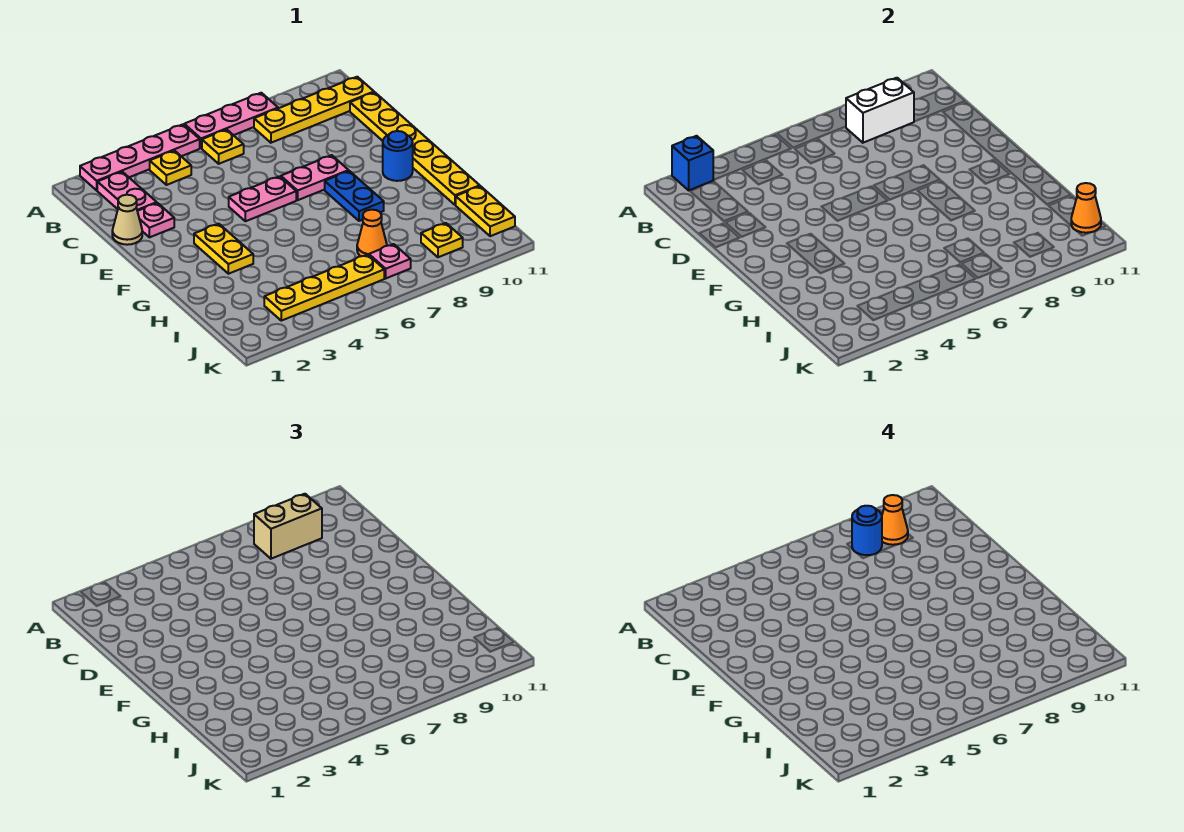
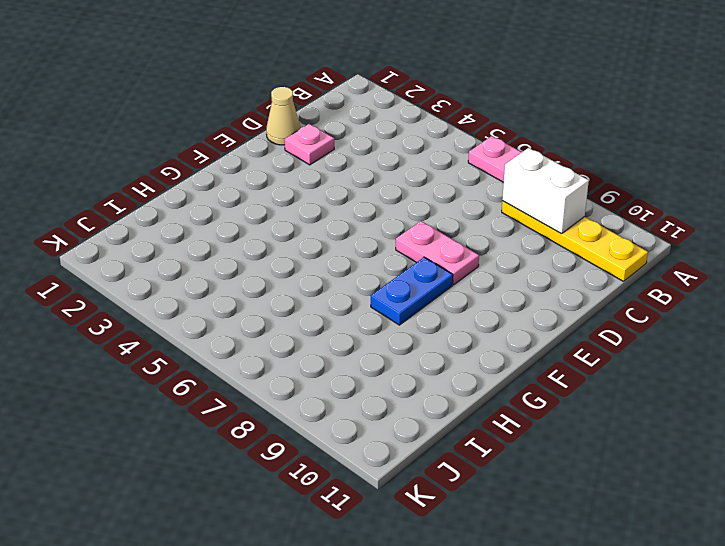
none -> pink plate A2:A5 level 1
none -> pink plate B2:C2 level 1
none -> yellow plate B4 level 1

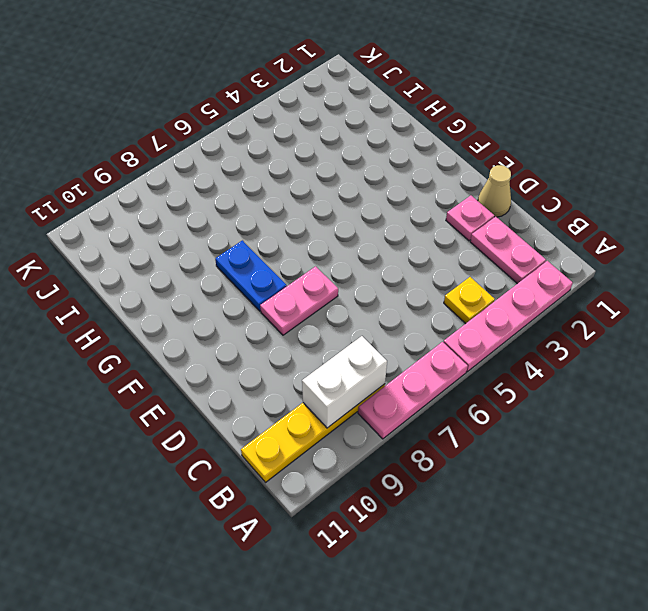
none -> yellow plate B6 level 1
none -> yellow plate C11:H11 level 1
none -> pink plate E5:E6 level 1

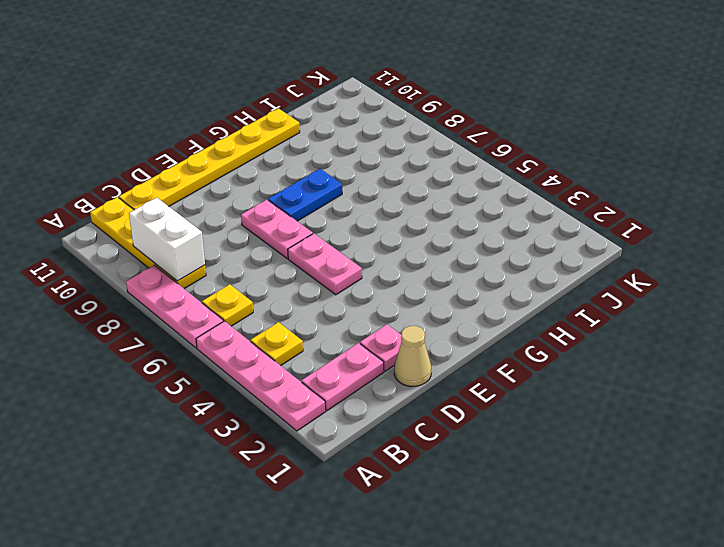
none -> yellow plate F3:G3 level 1
none -> blue round brick F10 level 1
none -> orange cone I7 level 1

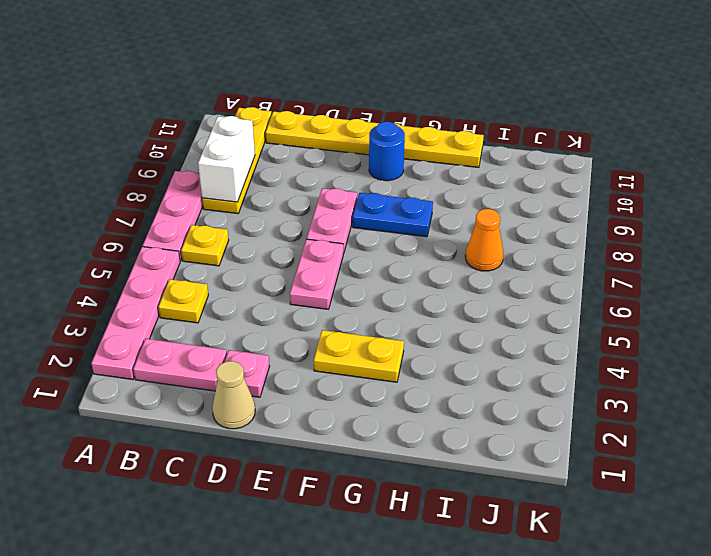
none -> yellow plate I11:J11 level 1
none -> yellow plate J3:J6 level 1
none -> pink plate J7 level 1

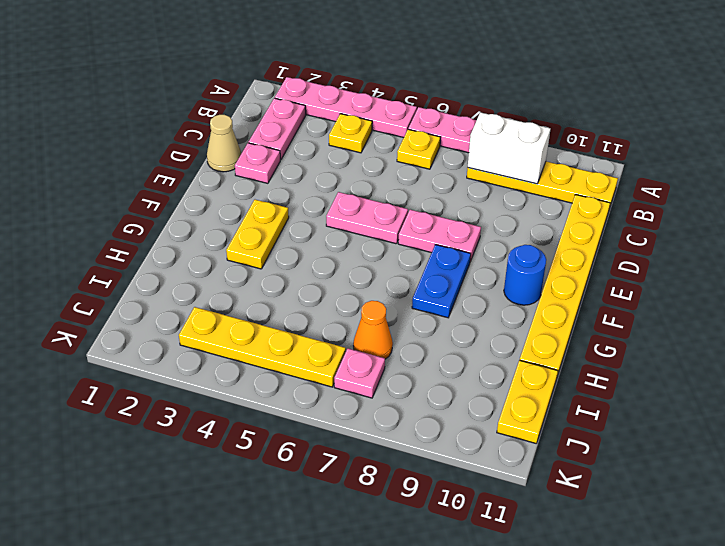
none -> yellow plate J9 level 1
none -> blue brick A2 level 2
none -> orange cone J11 level 2

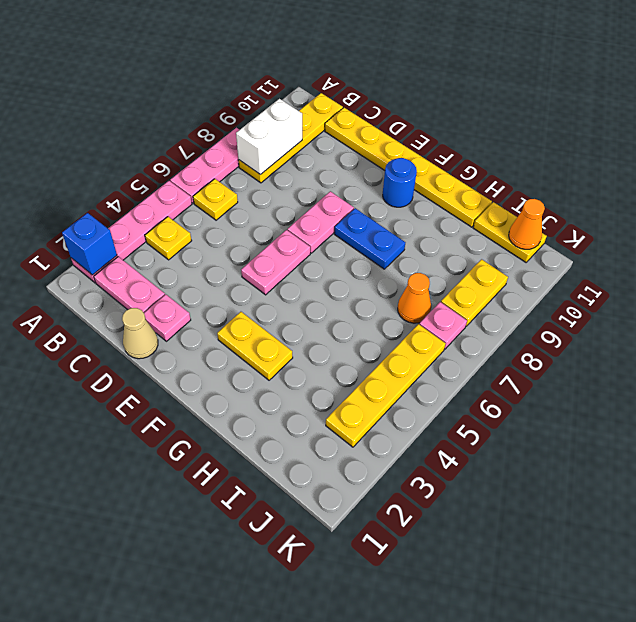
yellow plate J8:J9 level 1 -> yellow plate J9 level 1
none -> tan brick B8:B9 level 3
none -> blue round brick B8 level 4
none -> orange cone B9 level 4

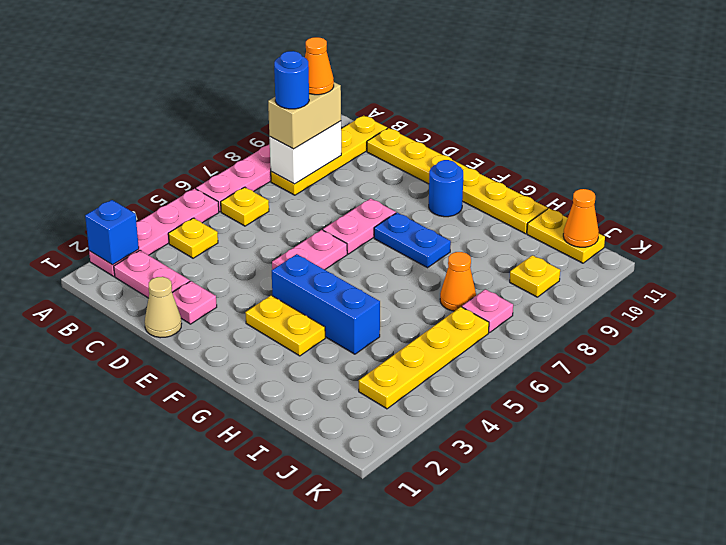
blue brick F4:H4 level 1 -> none

